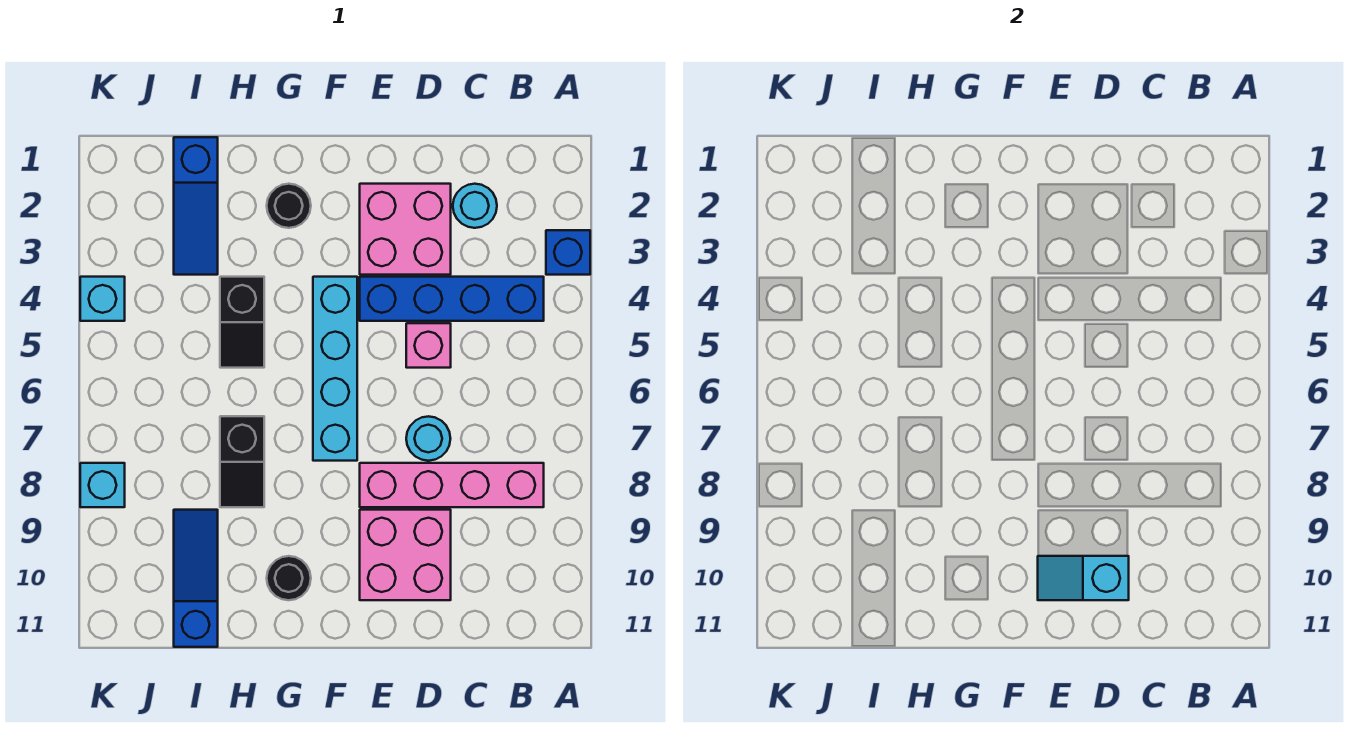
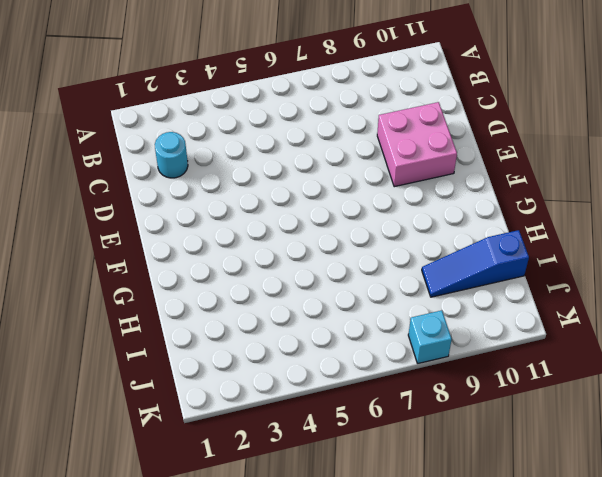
none -> blue brick A3 level 1
none -> blue brick B4:E4 level 1
none -> pink brick B8:E8 level 1

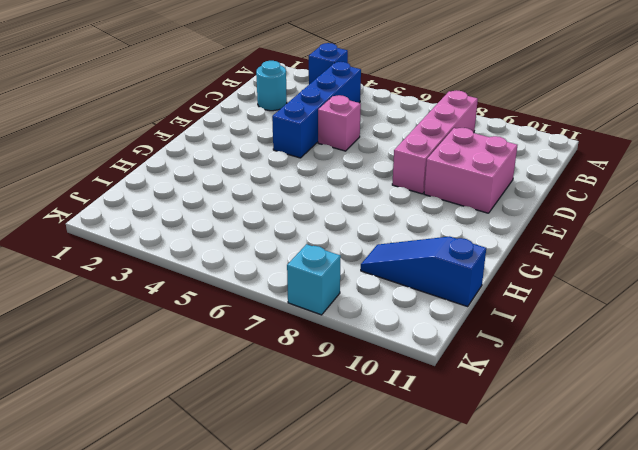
none -> pink brick D2:E3 level 1
none -> cyan round brick D7 level 1
none -> cyan brick F4:F7 level 1

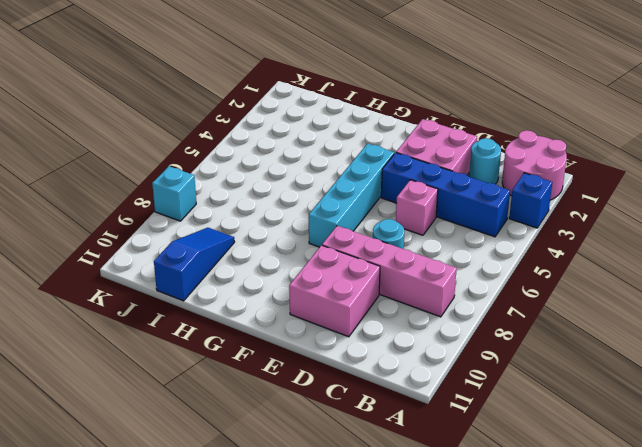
pink round brick A1:B2 level 1 -> none
none -> black round brick G2 level 1
none -> black round brick G10 level 1
none -> black slope H4:H5 level 1 top 4

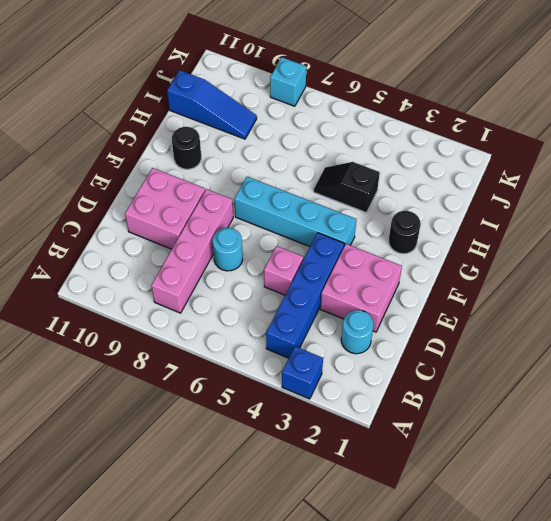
none -> black slope H7:H8 level 1 top 7
none -> blue slope I1:I3 level 1 top 1
none -> cyan brick K4 level 1

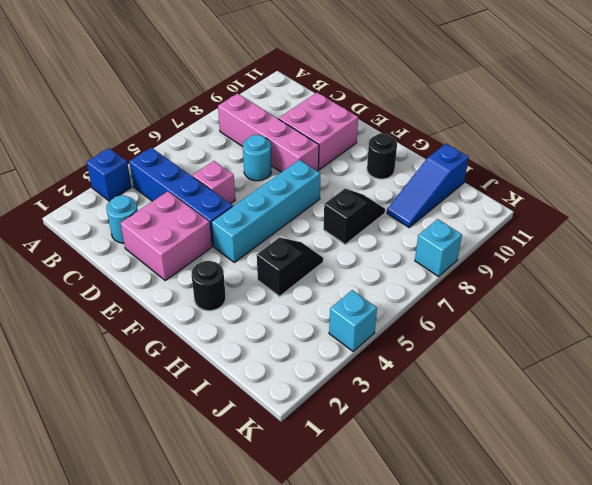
none -> blue slope I1:I3 level 1 top 1
none -> cyan slope D10:E10 level 2 top D

